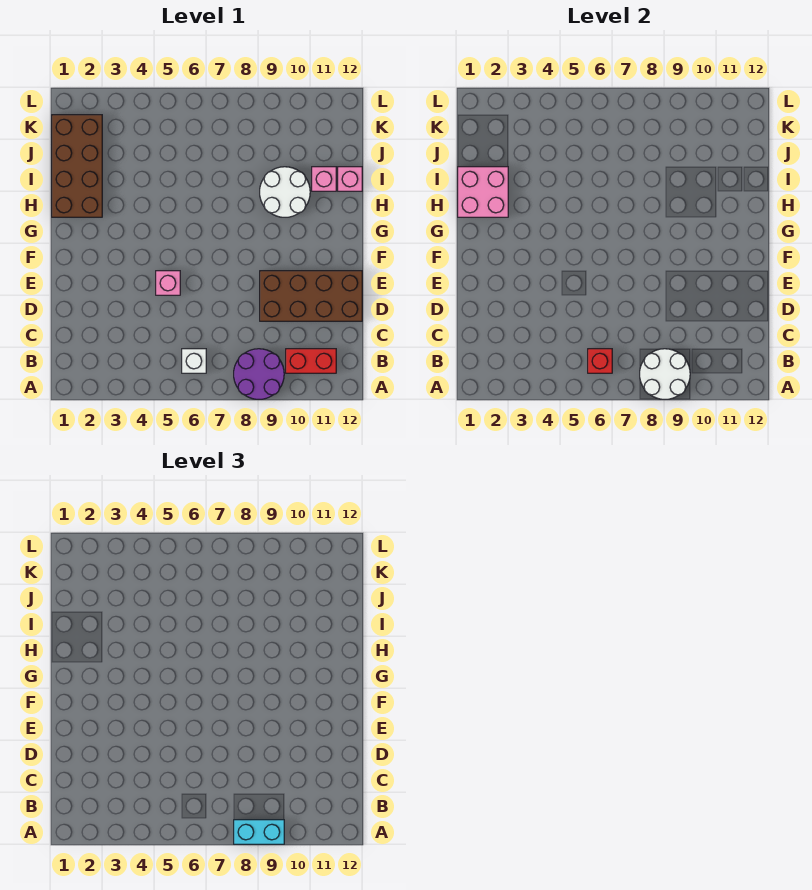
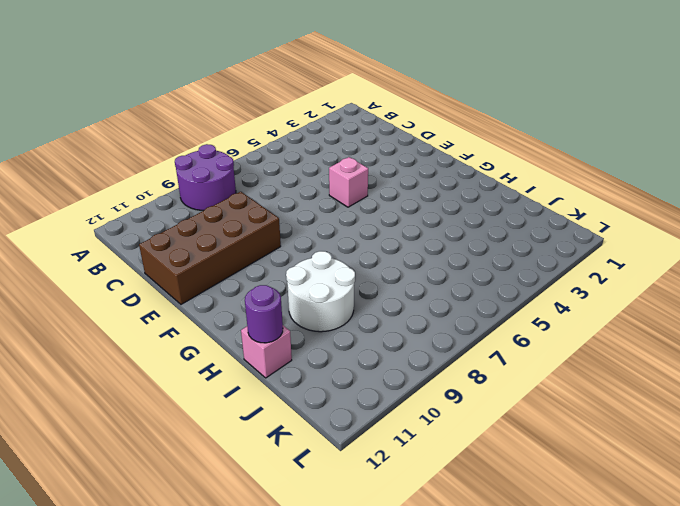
purple round brick I12 level 2 -> none
none -> white brick B6 level 1
none -> red brick B10:B11 level 1
none -> brown brick H1:K2 level 1

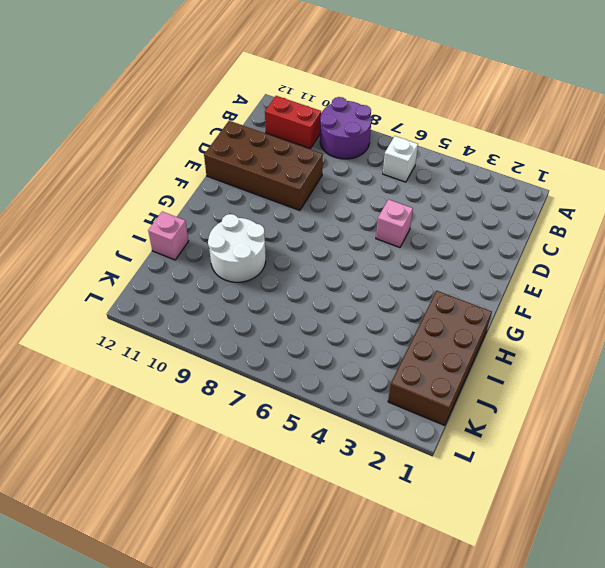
none -> pink brick I11 level 1
none -> white round brick A8:B9 level 2
none -> red brick B6 level 2

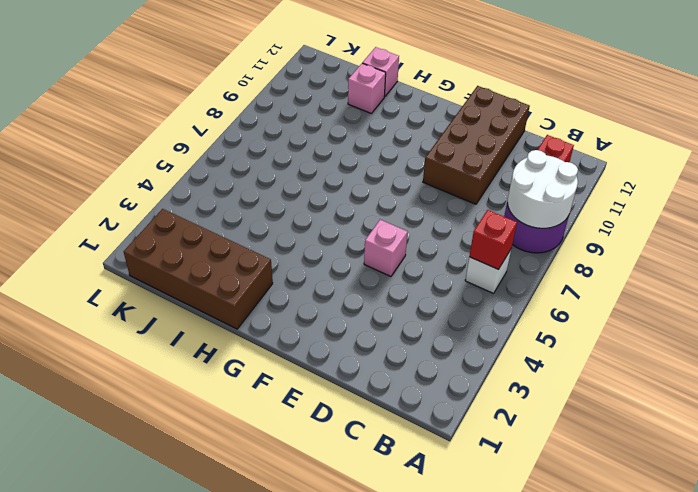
none -> white round brick H9:I10 level 1
none -> pink brick H1:I2 level 2
none -> cyan brick A8:A9 level 3

